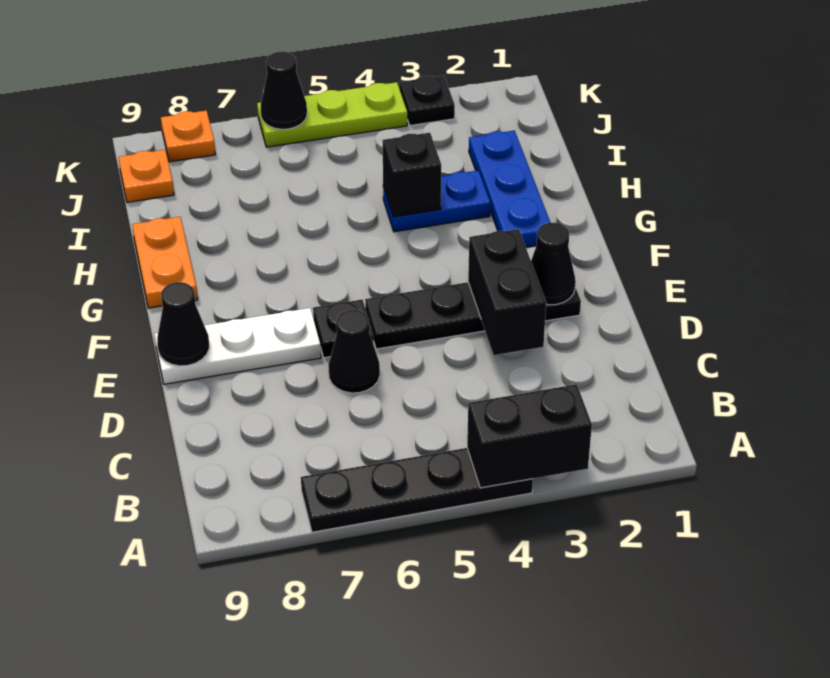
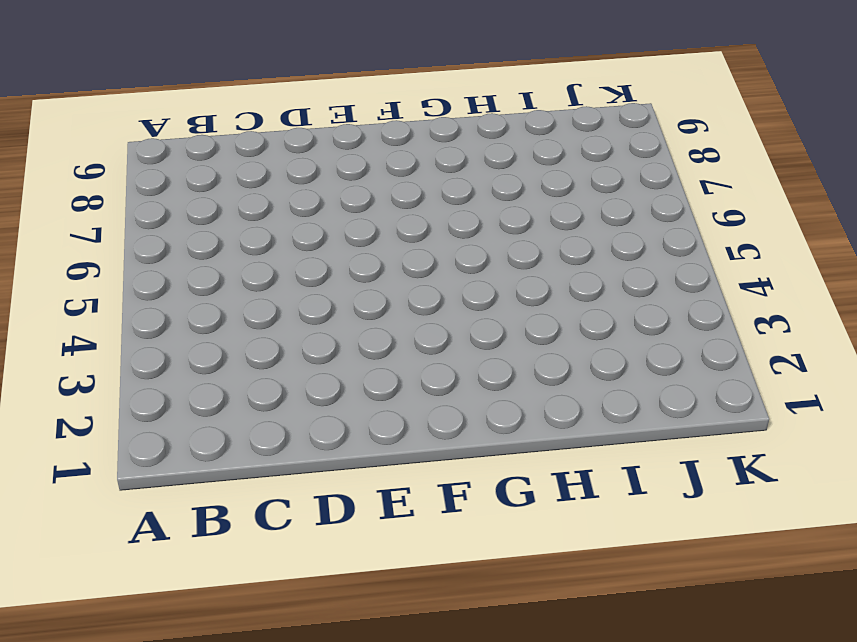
none -> black plate A4:A7 level 1
none -> black cone D6 level 1
none -> black plate E2:E5 level 1

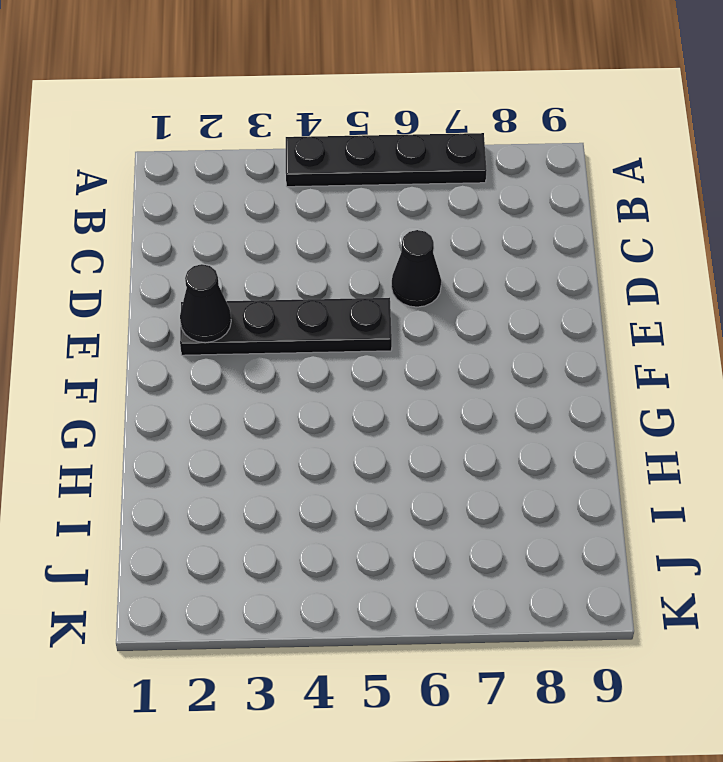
none -> black plate E6 level 1
none -> white plate E7:E9 level 1
none -> blue plate G2:I2 level 1

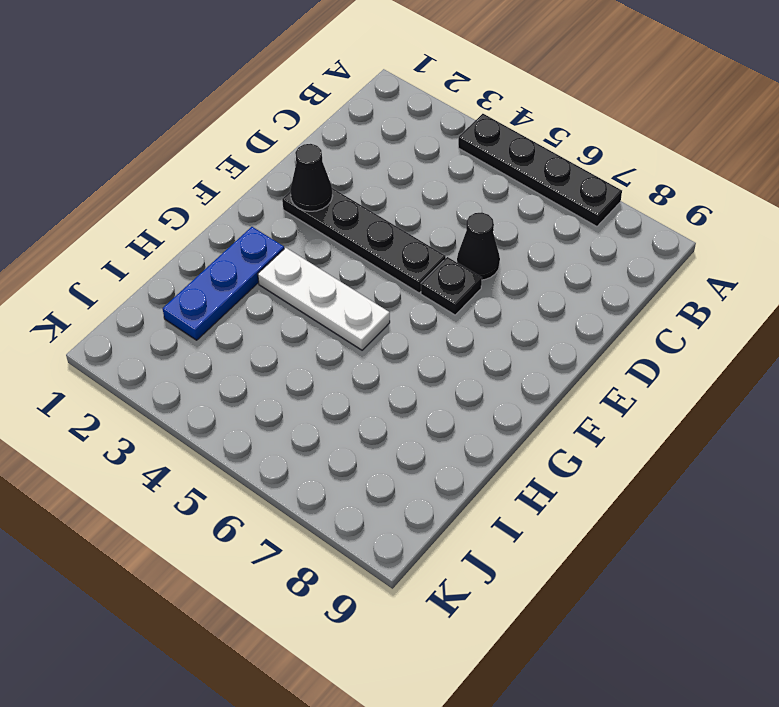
white plate G3:G5 level 1 -> white plate E7:E9 level 1
none -> orange plate G9:H9 level 1
none -> blue plate H3:H4 level 1
none -> orange plate J9 level 1

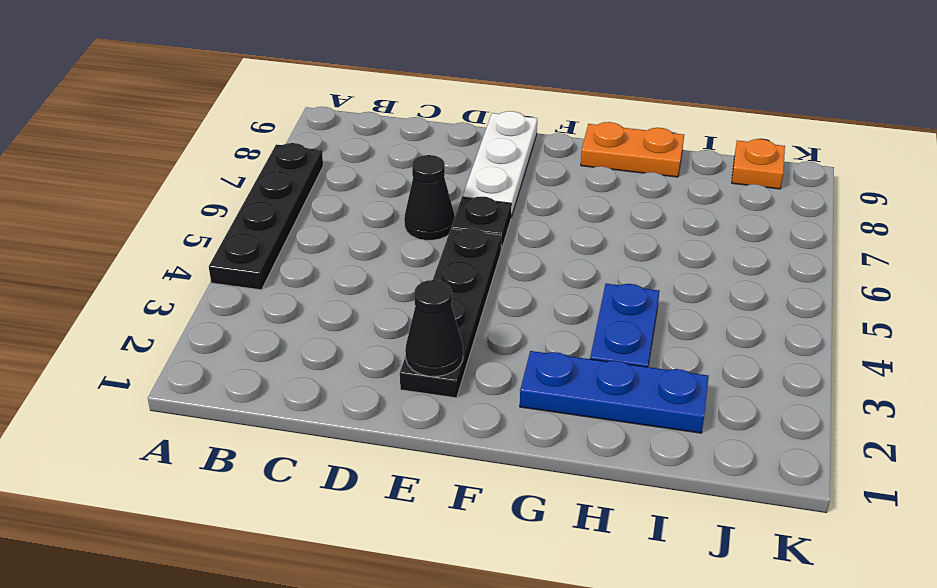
none -> black plate K3 level 1
none -> lime plate K4:K6 level 1
none -> orange plate K8 level 1

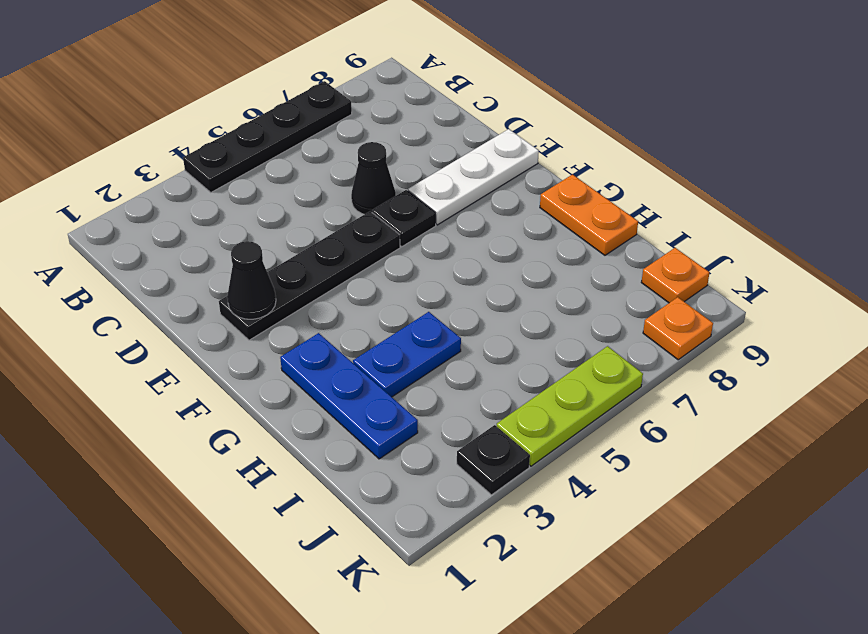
none -> black brick A3:A4 level 2
none -> black brick D3:E3 level 2
none -> black cone E9 level 2

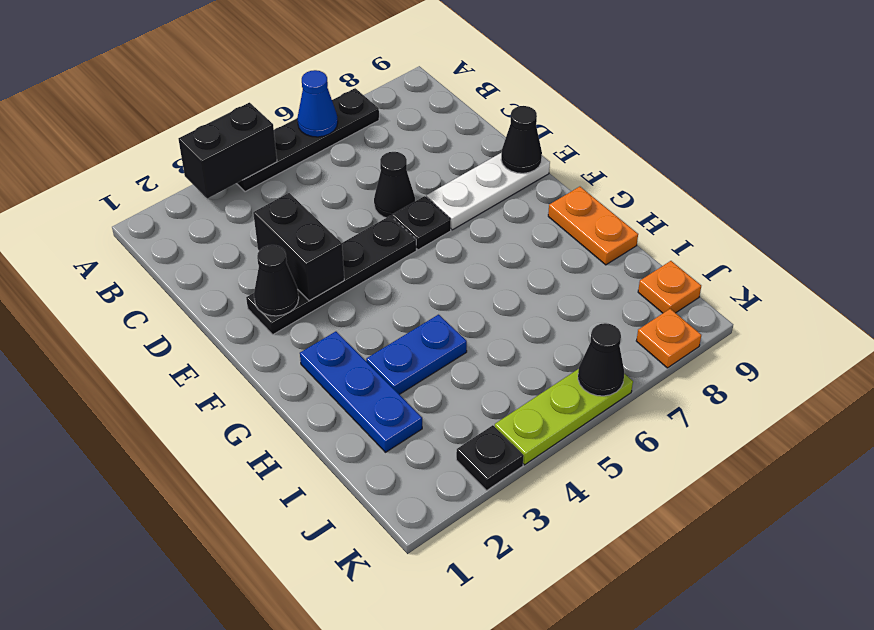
blue cone A6 level 2 -> none
none -> black brick H4 level 2

